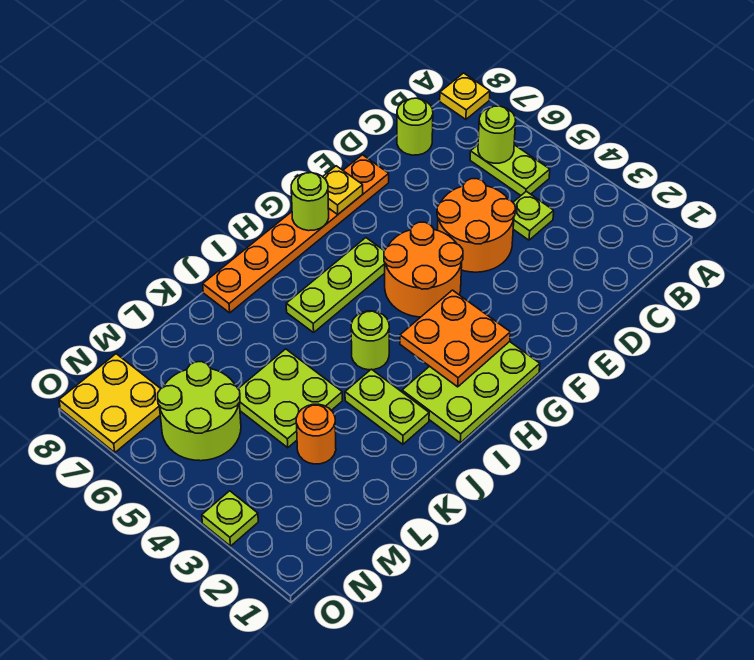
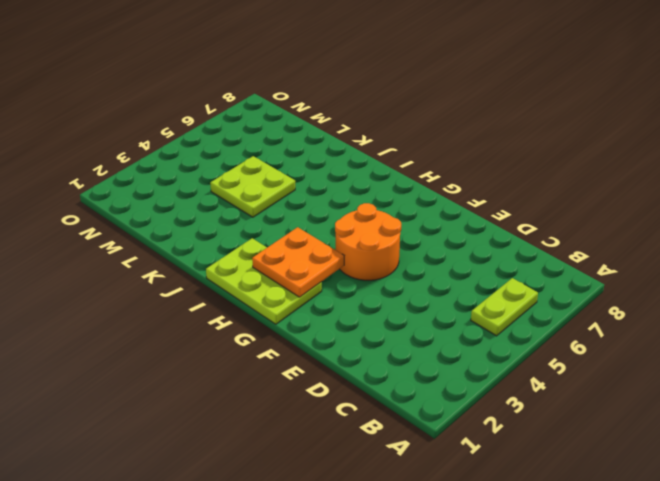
none -> yellow plate A8 level 1
none -> lime plate C4 level 1
none -> lime round brick C8 level 1

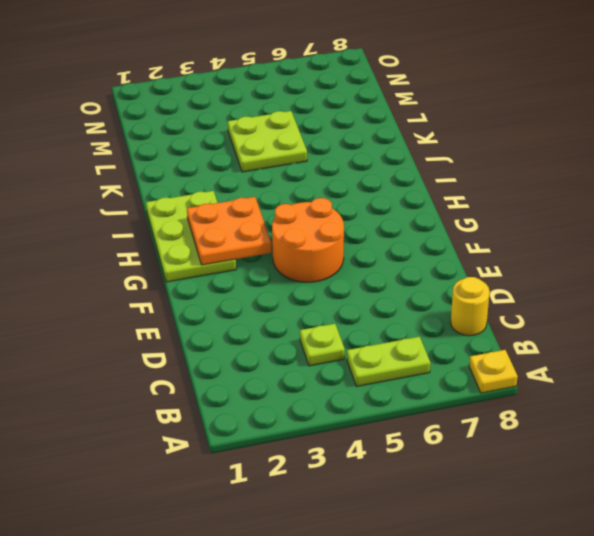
yellow round brick C8 level 1 -> lime round brick C8 level 1
none -> orange round brick D4:E5 level 1
none -> orange plate E8:J8 level 1
none -> lime plate G6:I6 level 1

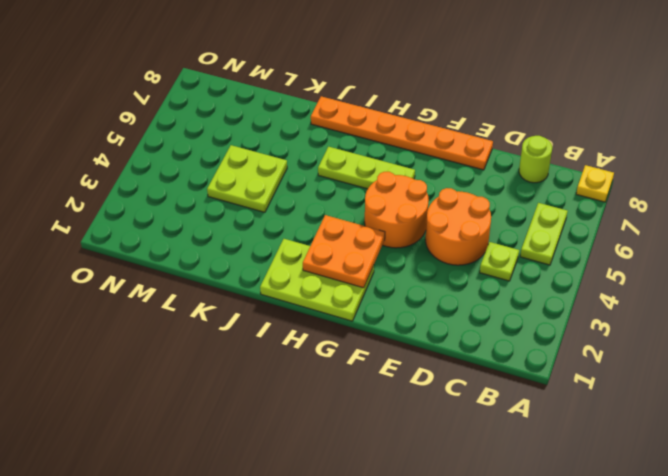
none -> lime round brick I4 level 1
none -> lime plate J2:J3 level 1
none -> orange round brick L3 level 1

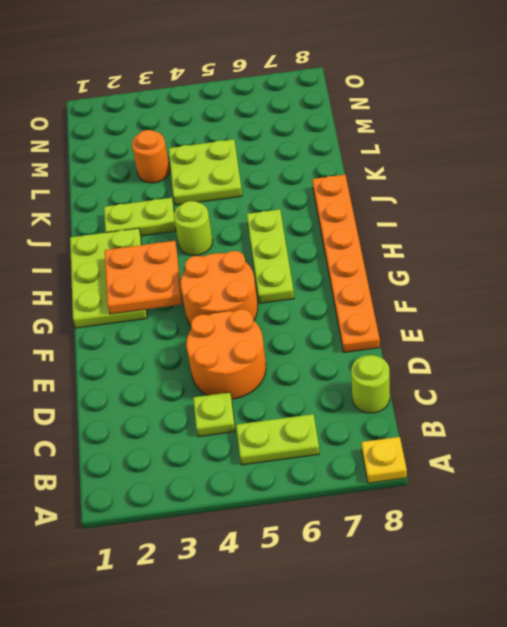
none -> lime round brick M5:N6 level 1
none -> yellow plate N7:O8 level 1
none -> lime plate O3 level 1

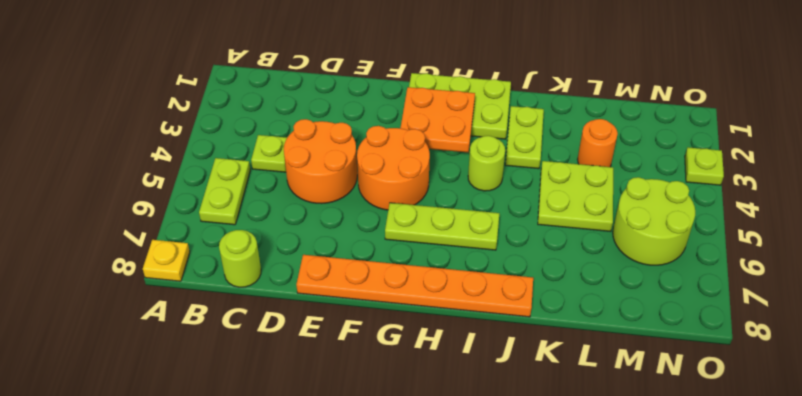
none -> yellow plate N7:O8 level 1
none -> lime round brick B6 level 2
none -> yellow plate F8 level 2

